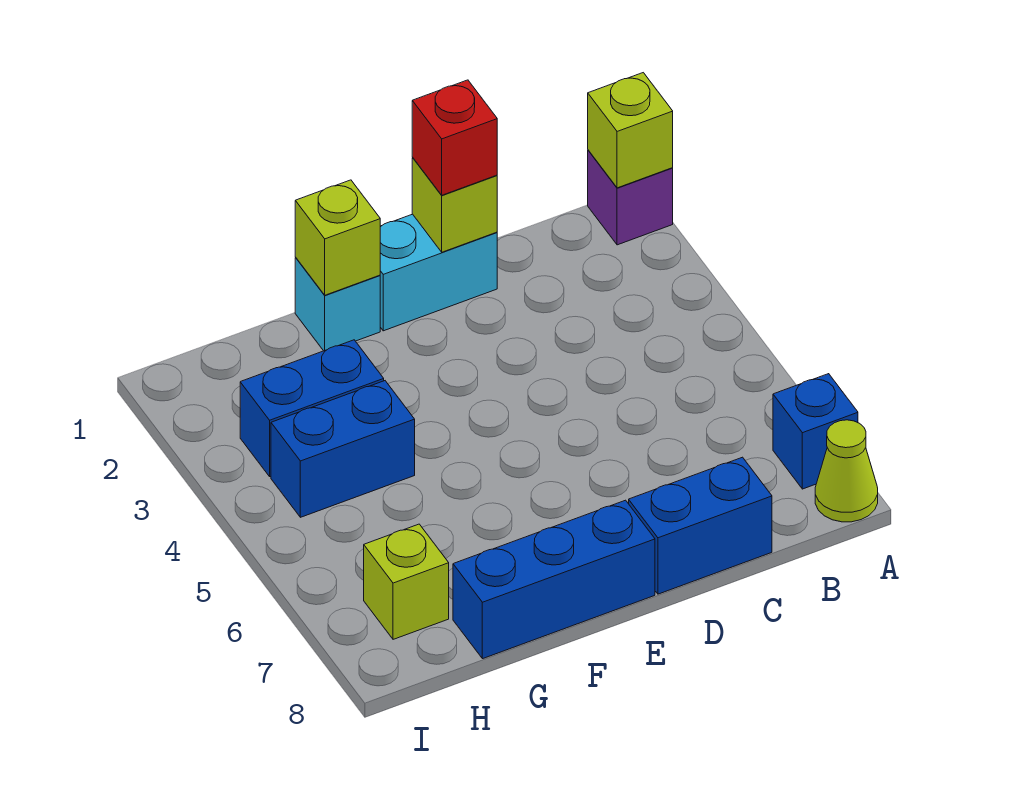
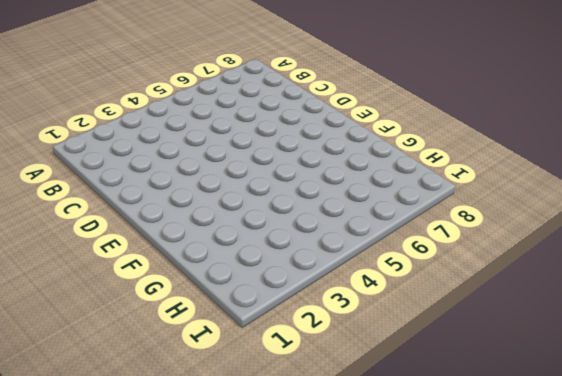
none -> purple brick A1 level 1
none -> blue brick A7 level 1
none -> lime cone A8 level 1

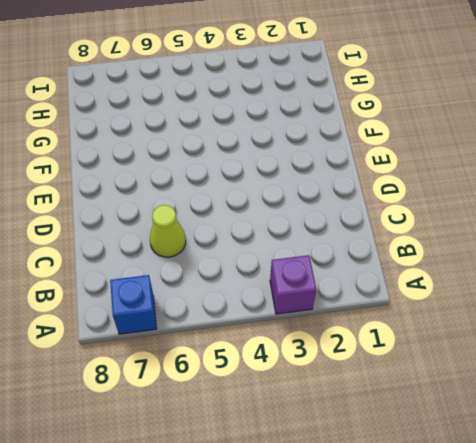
purple brick A3 level 1 -> purple brick A1 level 1
lime cone C6 level 1 -> lime cone A8 level 1
none -> blue brick C8:D8 level 1
none -> cyan brick D1:E1 level 1
none -> blue brick E8:G8 level 1

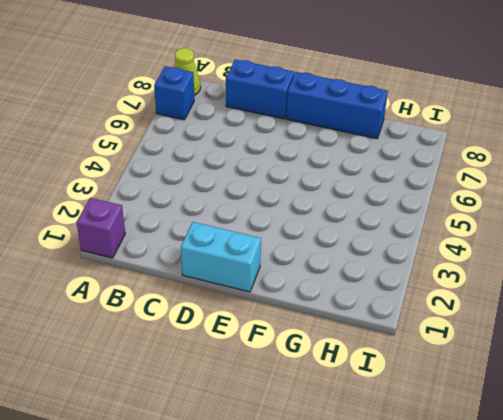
none -> cyan brick F1 level 1
none -> blue brick G3:H3 level 1
none -> blue brick G4:H4 level 1

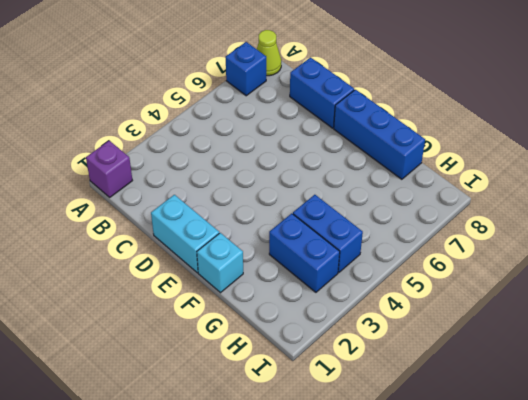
none -> lime brick H7 level 1
none -> lime brick A1 level 2
none -> lime brick D1 level 2

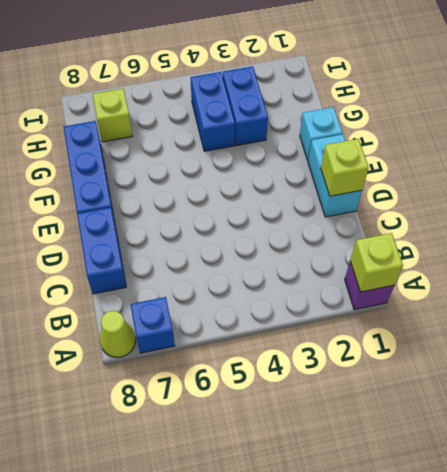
none -> lime brick F1 level 2
none -> red brick D1 level 3

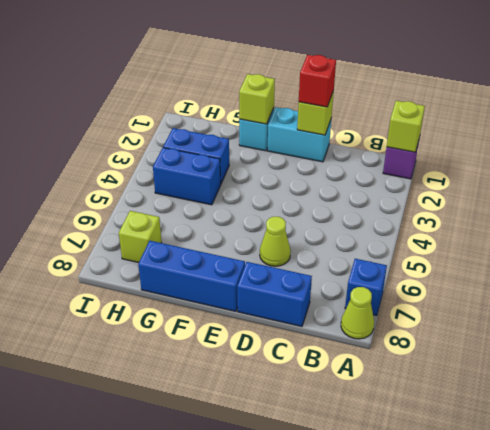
lime cone D6 level 1 -> none

